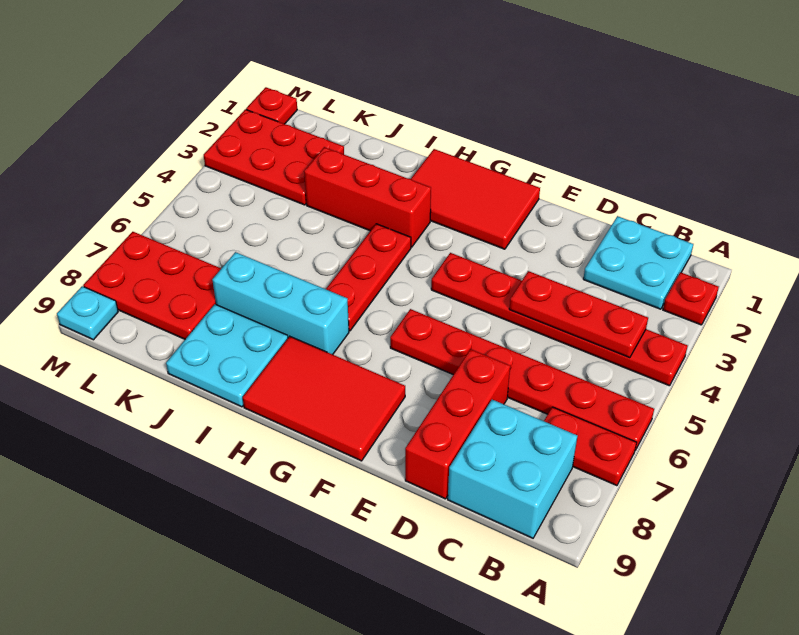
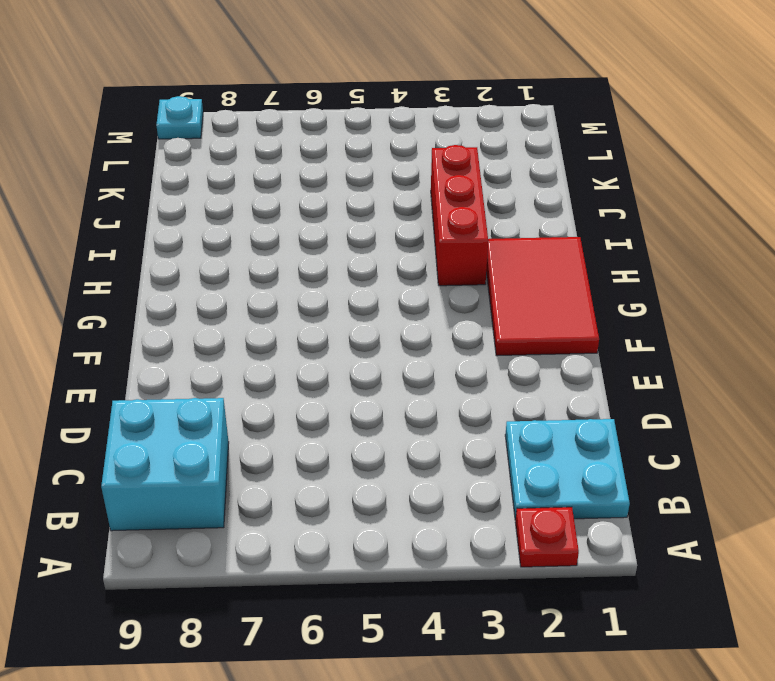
none -> red plate A4:F4 level 1
none -> red plate A6:F6 level 1
none -> red plate A7:B7 level 1

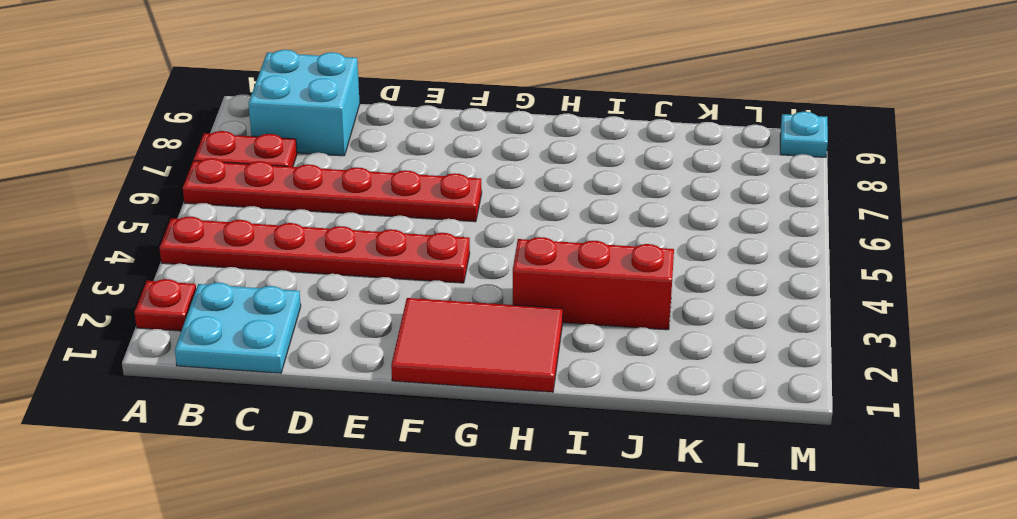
none -> red brick D7:D9 level 1
none -> red tile F8:H9 level 1
none -> red plate H4:H6 level 1

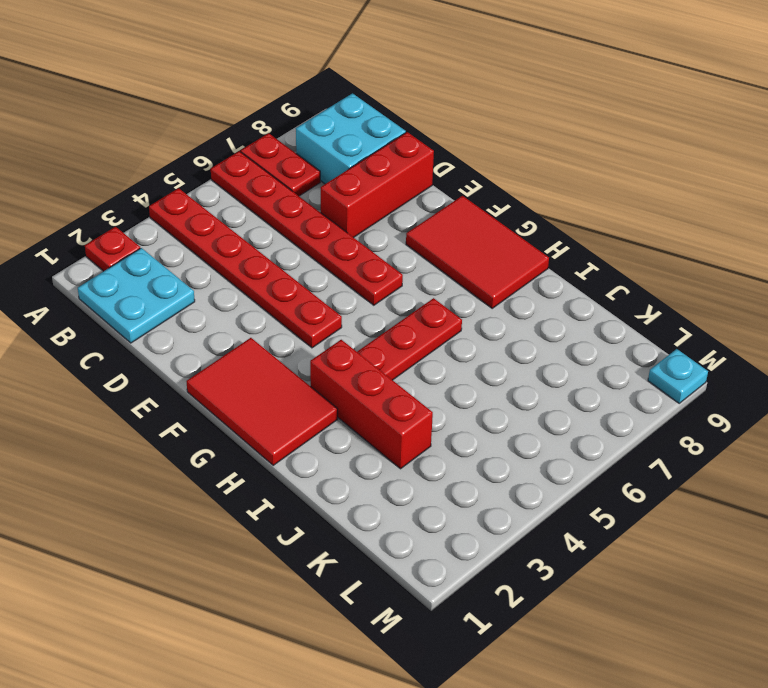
none -> cyan brick H7:J7 level 1
none -> cyan plate I8:J9 level 1
none -> red plate K2:M3 level 1

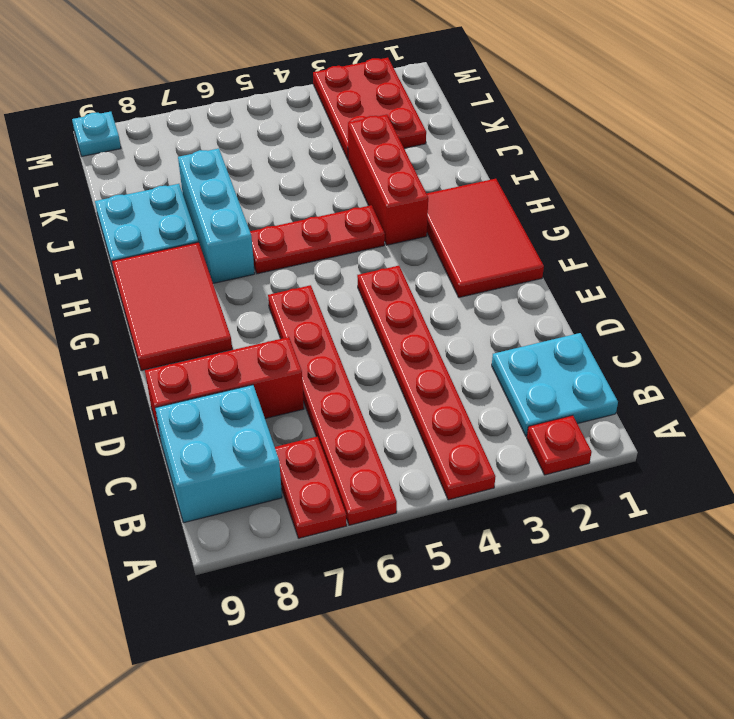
none -> red plate K7:M8 level 1
none -> red plate M1 level 1
none -> red plate B4:D4 level 2

